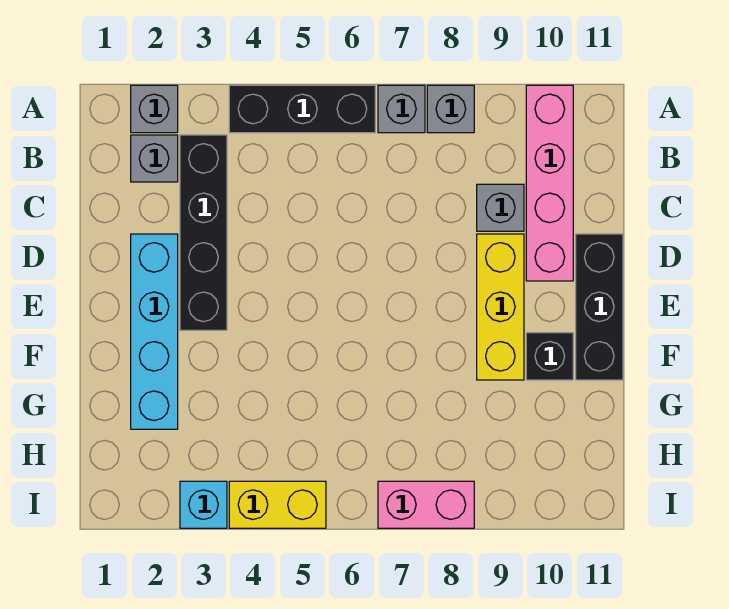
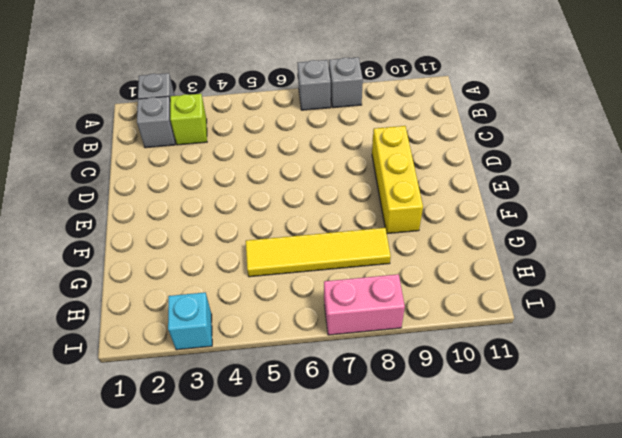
lime brick B3 level 1 -> black brick B3:E3 level 1
yellow tile G5:G8 level 1 -> none
none -> black brick A4:A6 level 1
none -> pink brick A10:D10 level 1
none -> grey brick C9 level 1

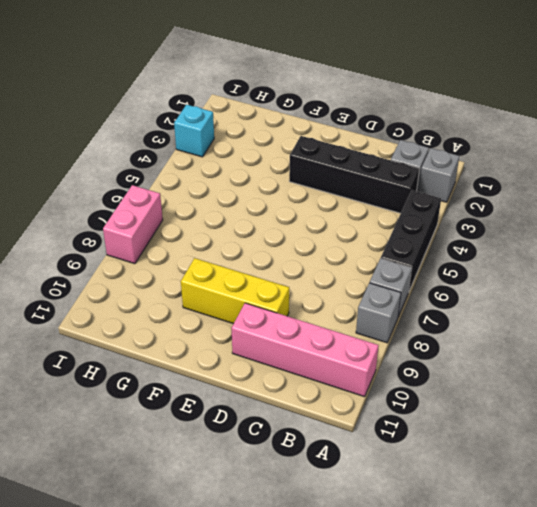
none -> grey brick C9 level 1
none -> cyan brick D2:G2 level 1
none -> black brick D11:F11 level 1

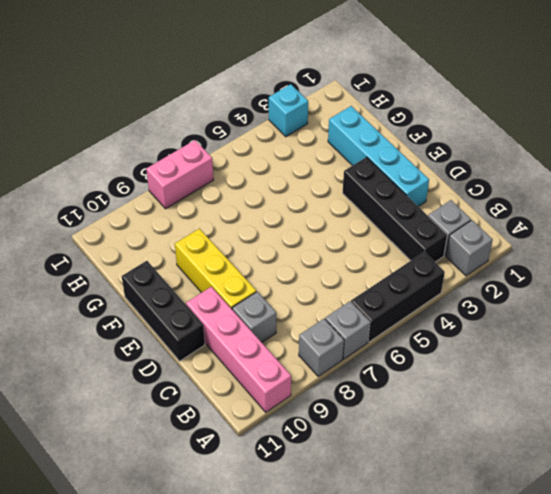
none -> black brick F10 level 1
none -> yellow brick I4:I5 level 1

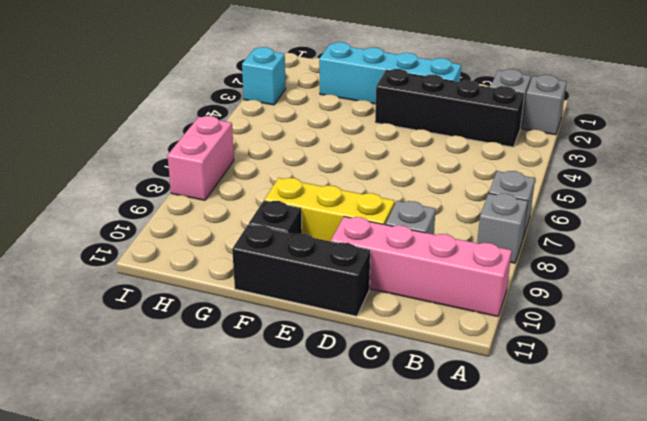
none -> black brick A4:A6 level 1
none -> yellow brick I4:I5 level 1

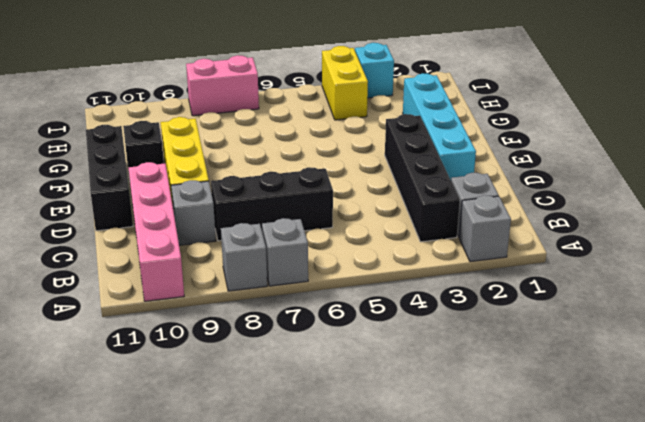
black brick C6:C8 level 1 -> black brick A4:A6 level 1
yellow brick H4:I4 level 1 -> yellow brick I4:I5 level 1

